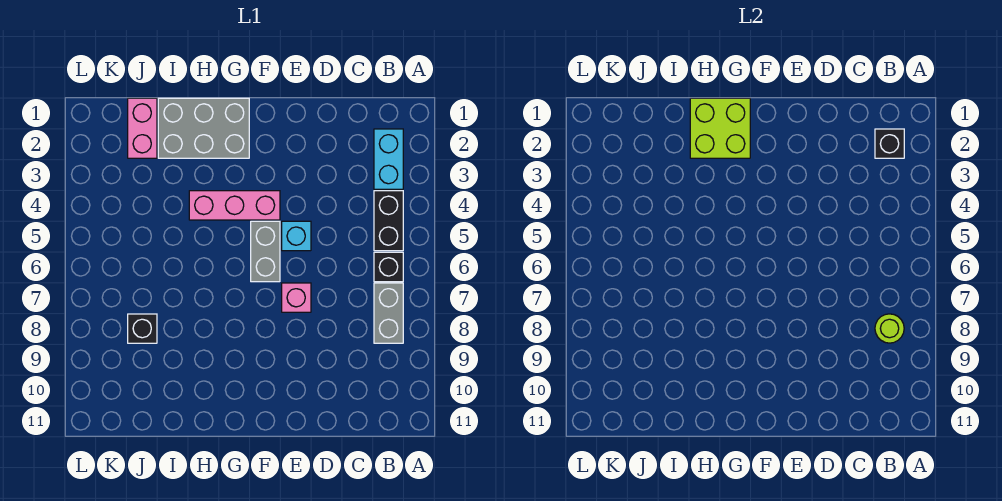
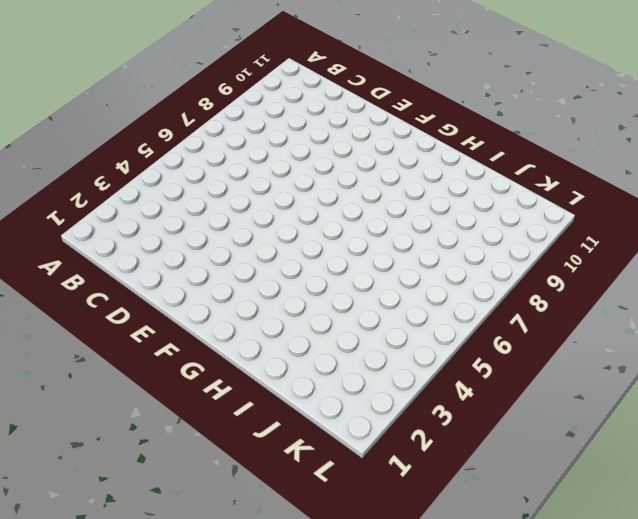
none -> cyan brick B2:B3 level 1
none -> black brick B4:B5 level 1
none -> black brick B6 level 1

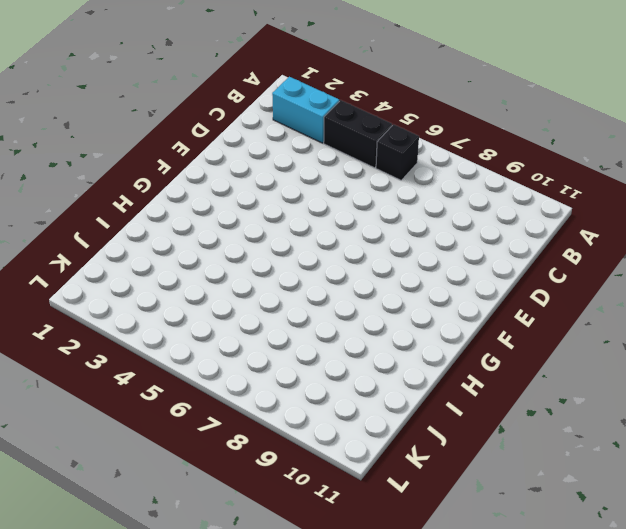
none -> grey brick B7:B8 level 1
none -> cyan brick E5 level 1
none -> pink brick E7 level 1

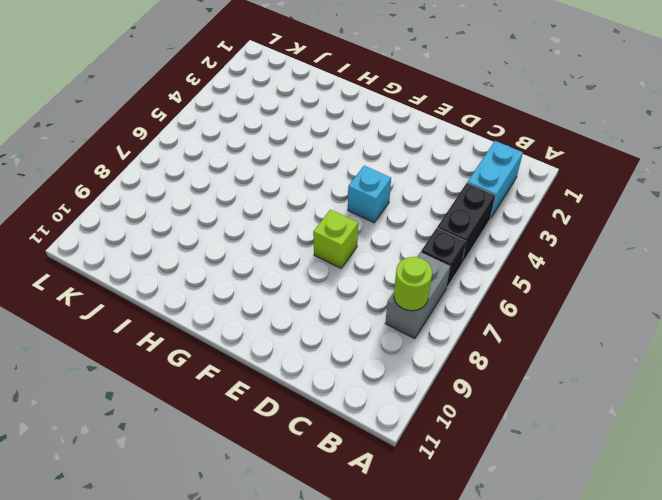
lime brick E7 level 1 -> pink brick E7 level 1
none -> pink brick F4:H4 level 1
none -> grey brick F5:F6 level 1
none -> grey brick G1:I2 level 1

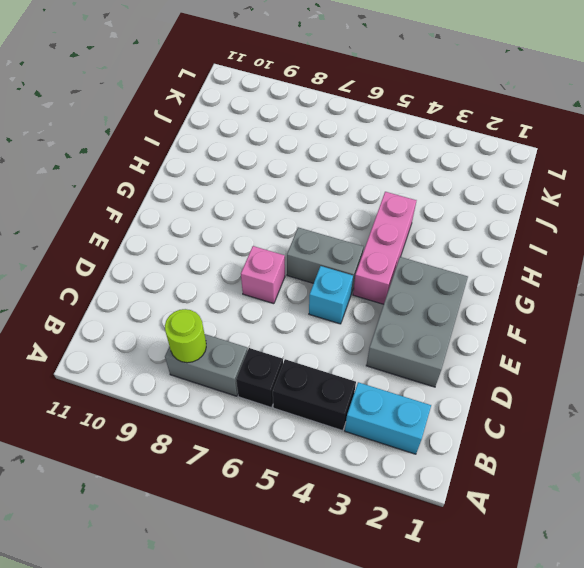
grey brick D2:F3 level 1 -> grey brick G1:I2 level 1
none -> pink brick J1:J2 level 1
none -> black brick J8 level 1
none -> black brick B2 level 2

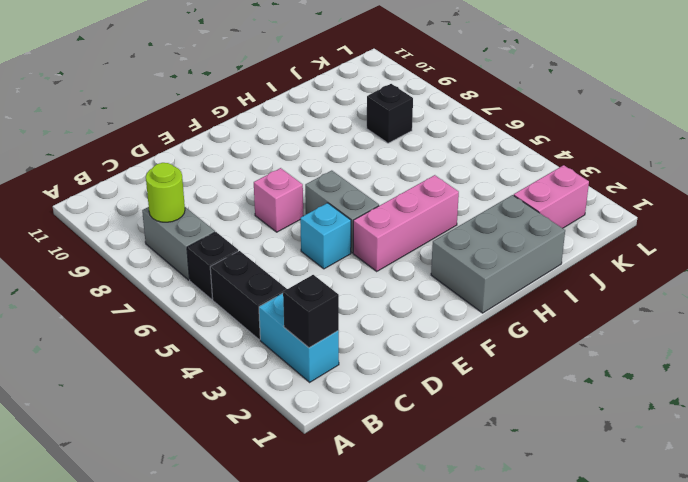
pink brick J2:K2 level 1 -> pink brick J1:J2 level 1
none -> lime brick G1:H2 level 2

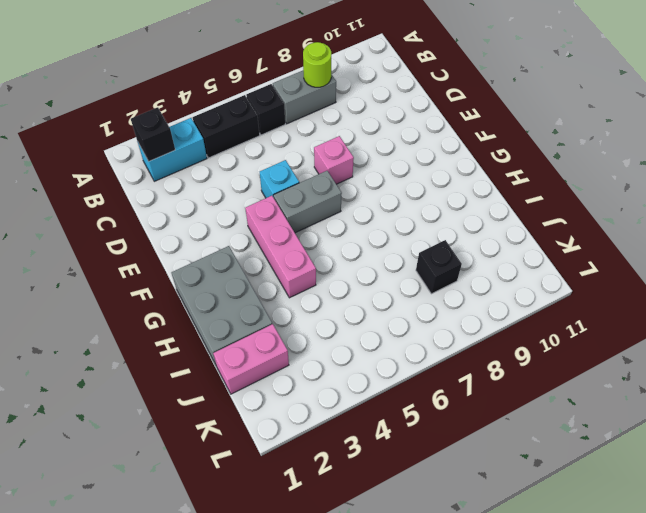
none -> lime brick G1:H2 level 2

